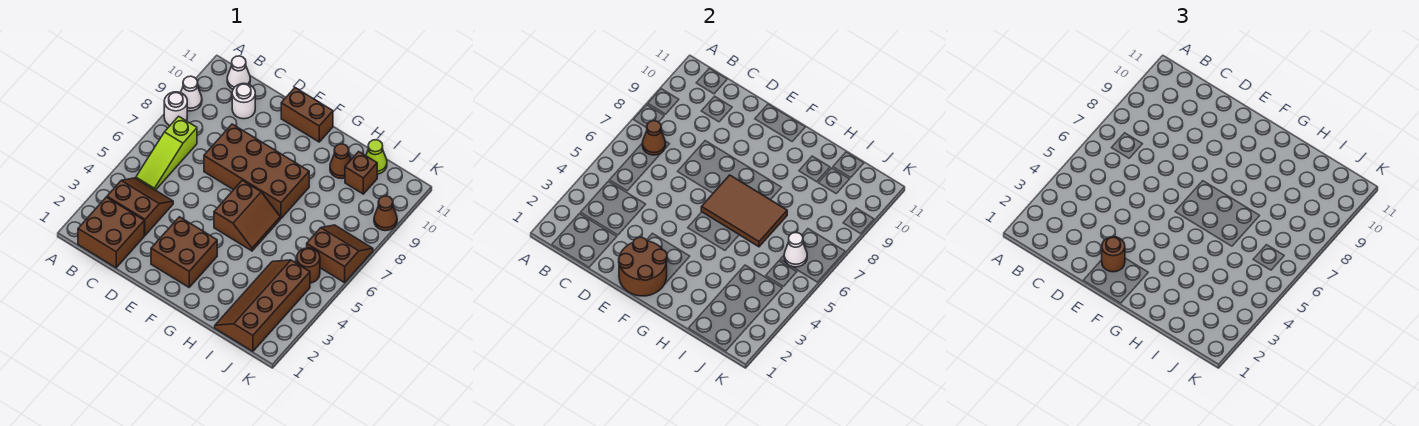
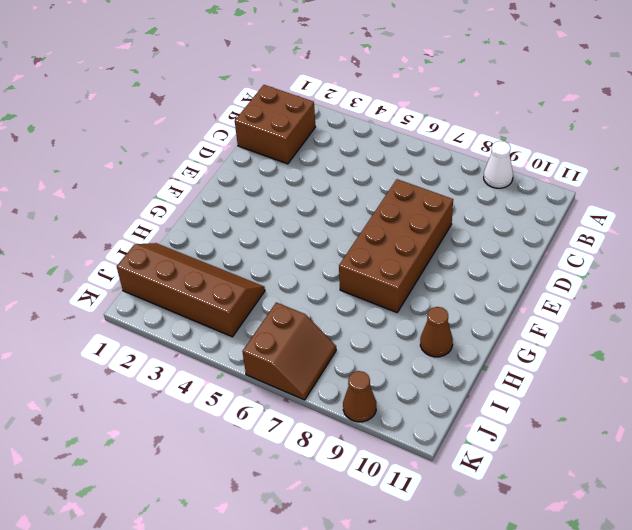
none -> white round brick A8 level 1
none -> brown slope B3:C4 level 1 top 3
none -> lime slope B5:B7 level 1 top 7

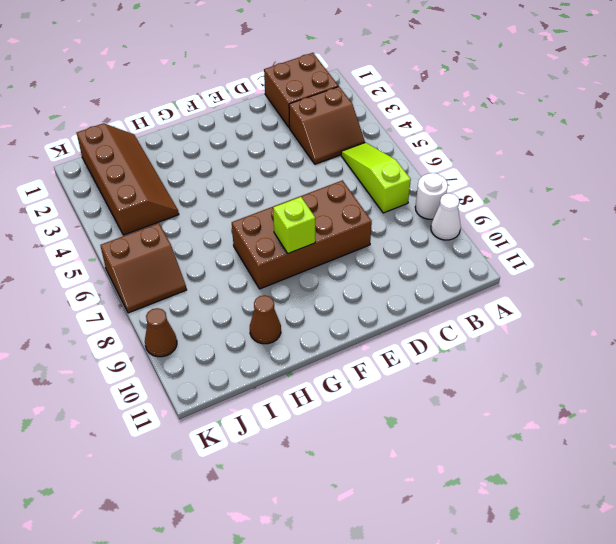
lime brick F8 level 2 -> none
none -> white cone B11 level 1
none -> white round brick C10 level 1
none -> brown brick E2:F3 level 1

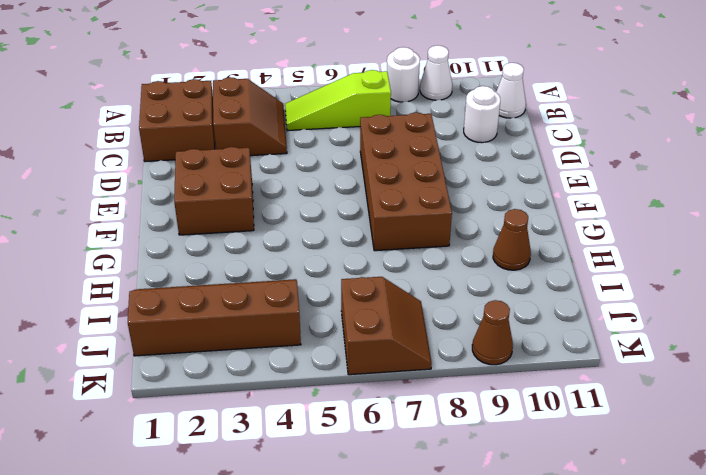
none -> brown brick E11:F11 level 1
none -> brown slope F5:G6 level 1 top F
none -> brown brick I10 level 1

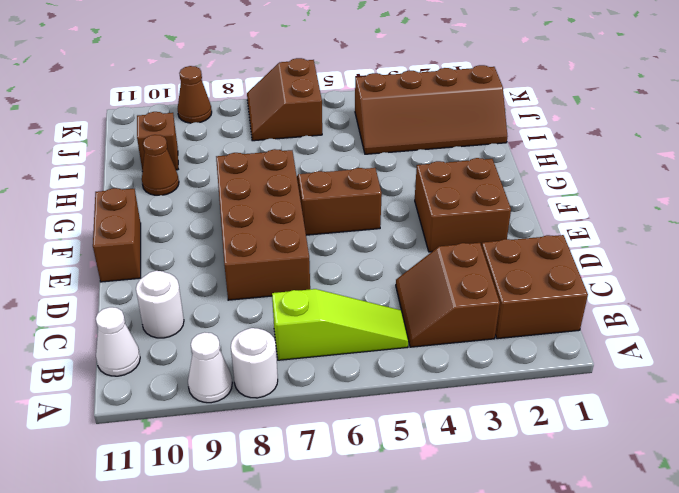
none -> lime cone I11 level 1
none -> brown round brick J5 level 1
none -> brown cone B7 level 2

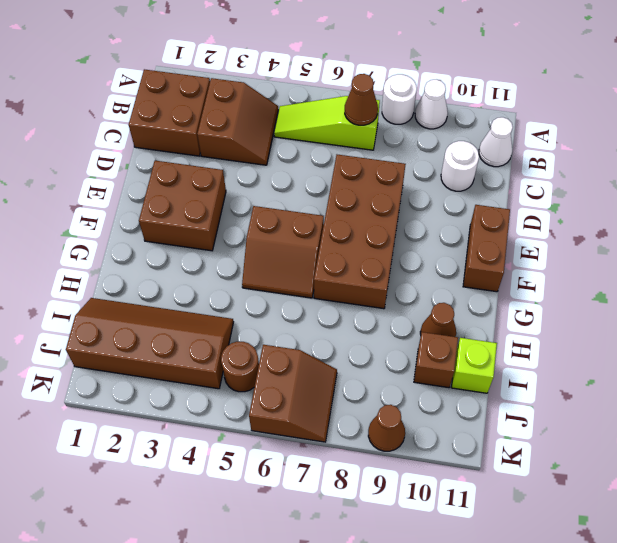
lime brick I11 level 1 -> lime cone I11 level 1
none -> brown round brick E1:F2 level 2
none -> brown tile F6:H7 level 2
none -> white cone J6 level 2

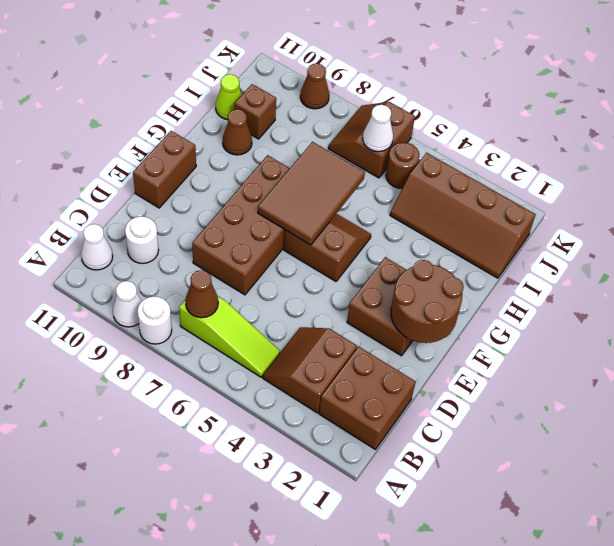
none -> brown round brick E2 level 3

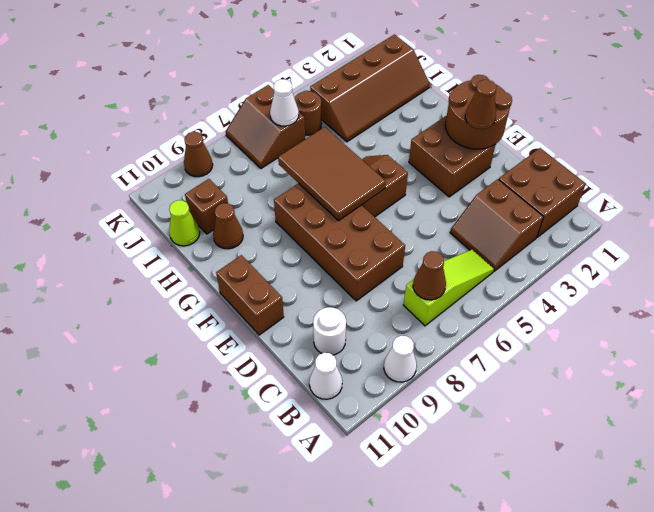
brown cone E2 level 3 -> brown round brick E2 level 3
none -> white round brick A8 level 1

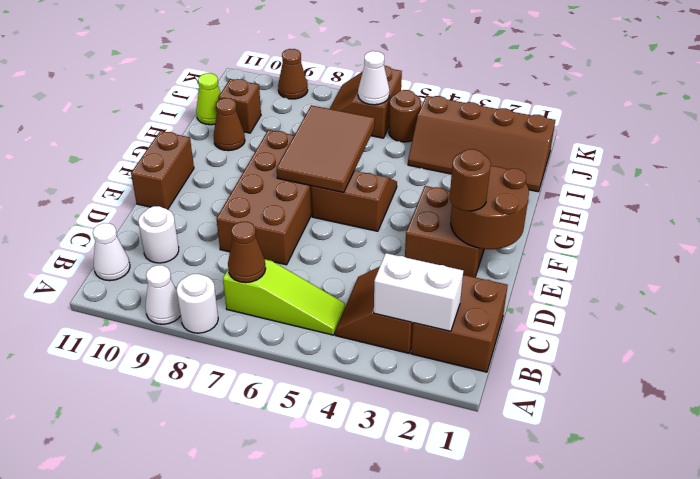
white brick B2:B3 level 2 -> none

